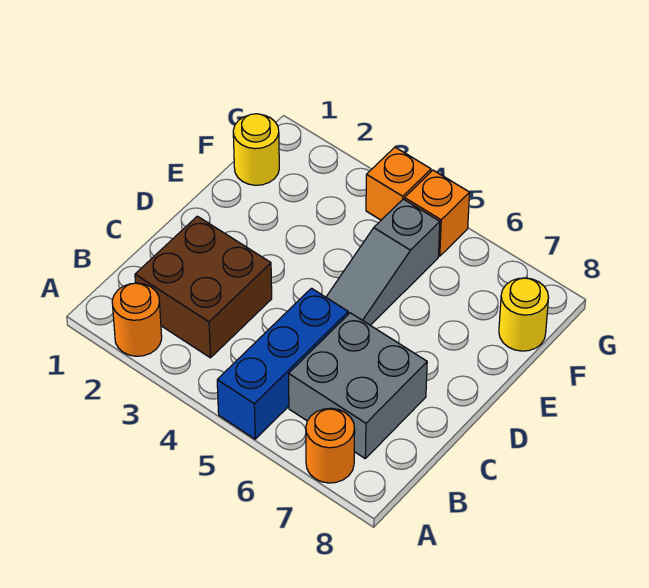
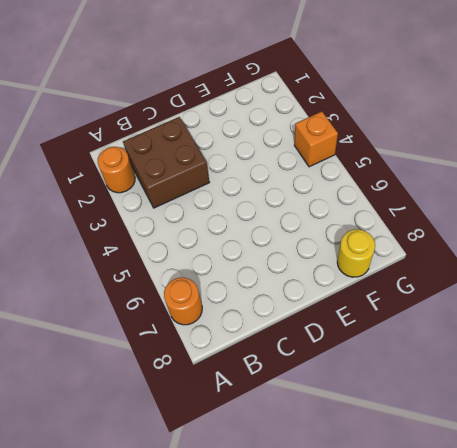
none -> blue brick A5:C5 level 1
none -> grey brick B6:C7 level 1

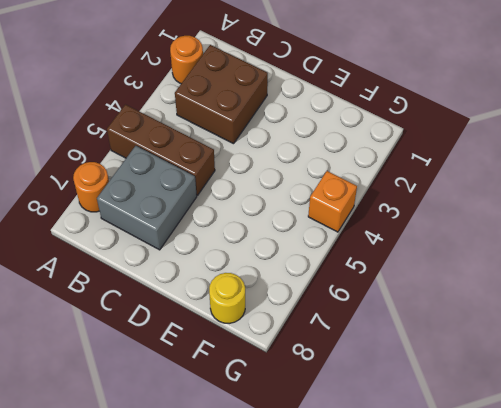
brown brick A5:C5 level 1 -> blue brick A5:C5 level 1
none -> grey slope D5:F5 level 1 top F
none -> yellow round brick F1 level 1

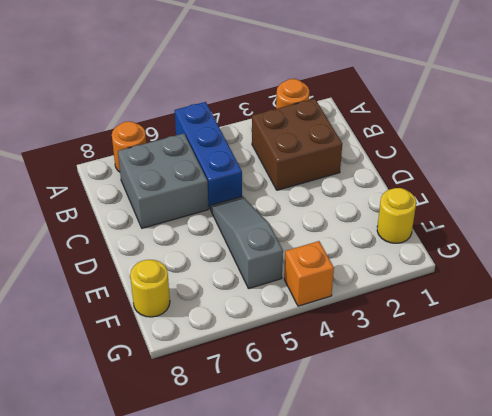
none -> orange brick G5 level 1

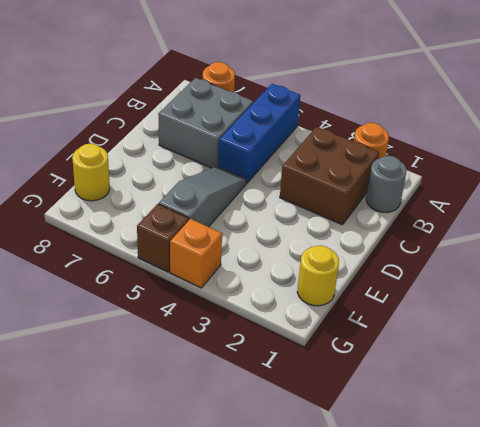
grey round brick B1 level 1 -> none
brown brick G5 level 1 -> orange brick G5 level 1

